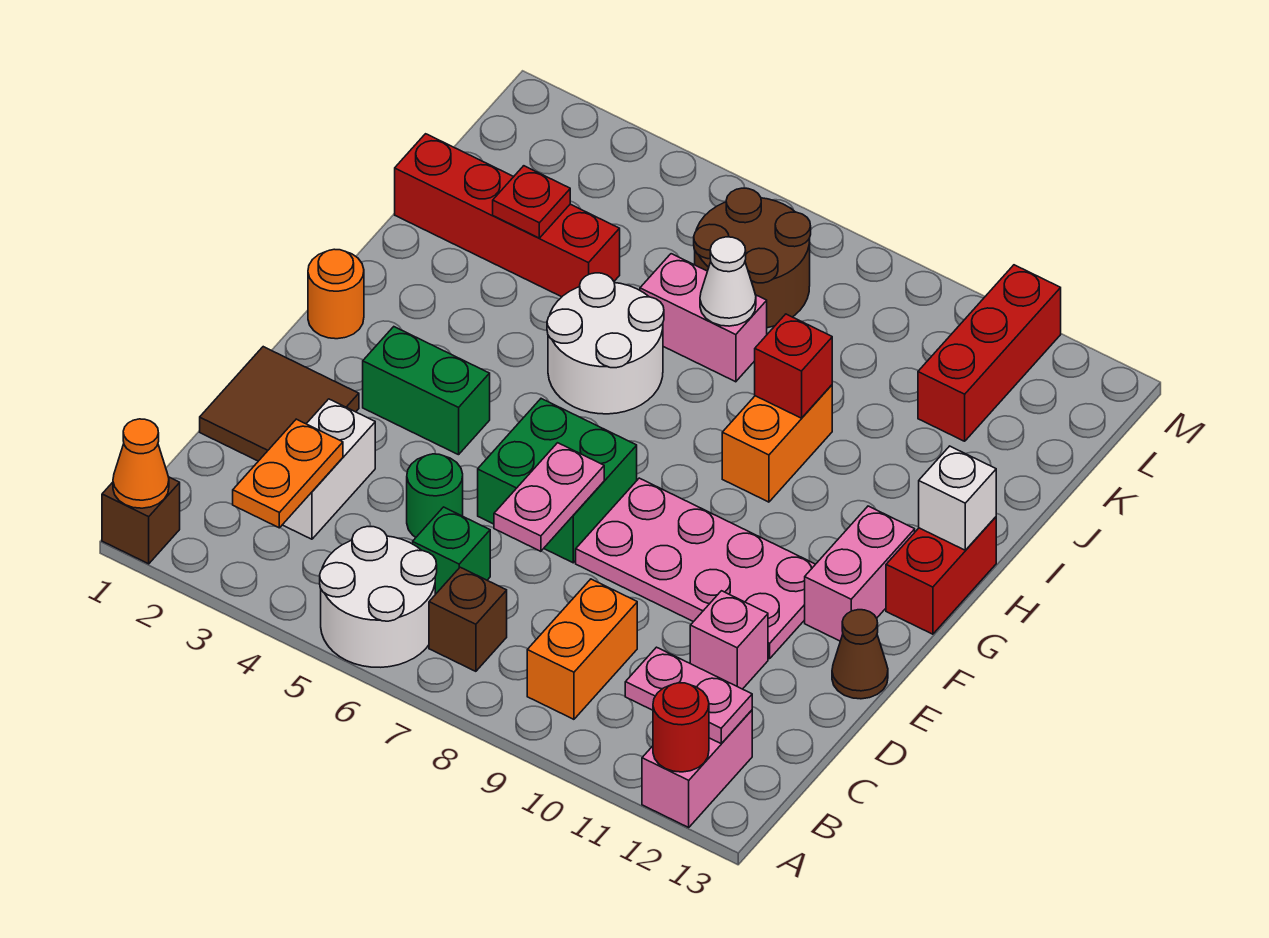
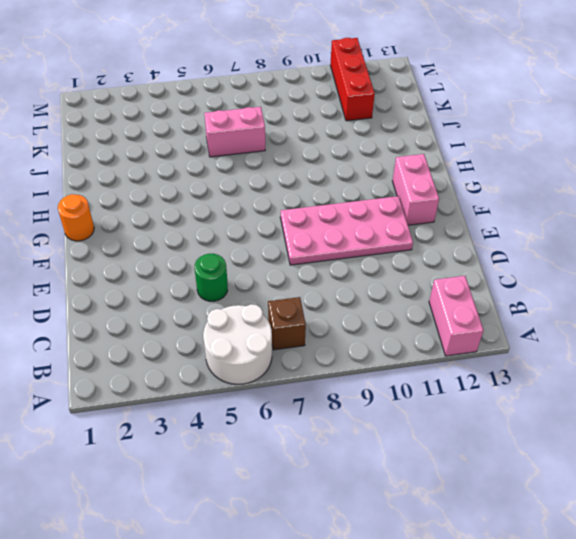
none -> brown brick A1 level 1
none -> orange brick B9:C9 level 1
none -> white brick C3:D3 level 1
none -> green brick C6 level 1

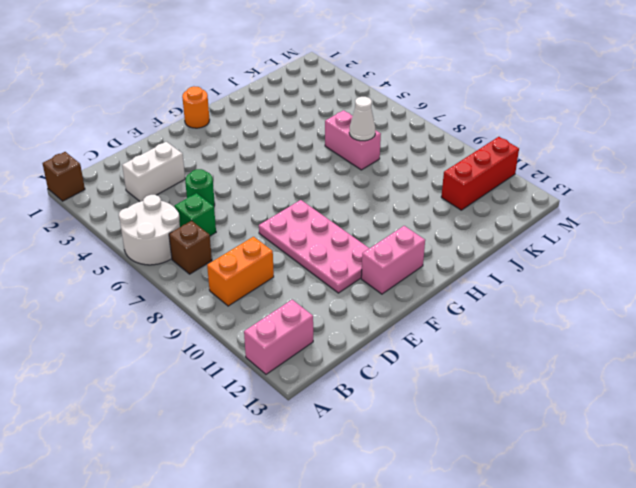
none -> brown tile D1:E2 level 1
none -> pink brick D11 level 1
none -> green brick E6:F7 level 1
none -> brown cone E13 level 1

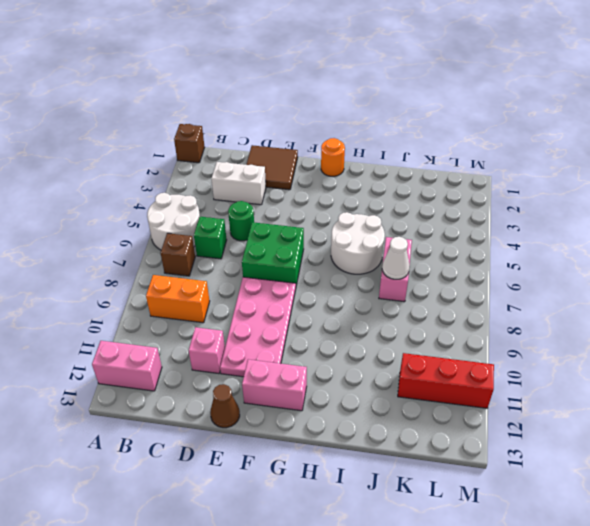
none -> green brick F3:F4 level 1
none -> red brick G13:H13 level 1
none -> orange brick H9:I9 level 1
none -> red brick J1:J4 level 1

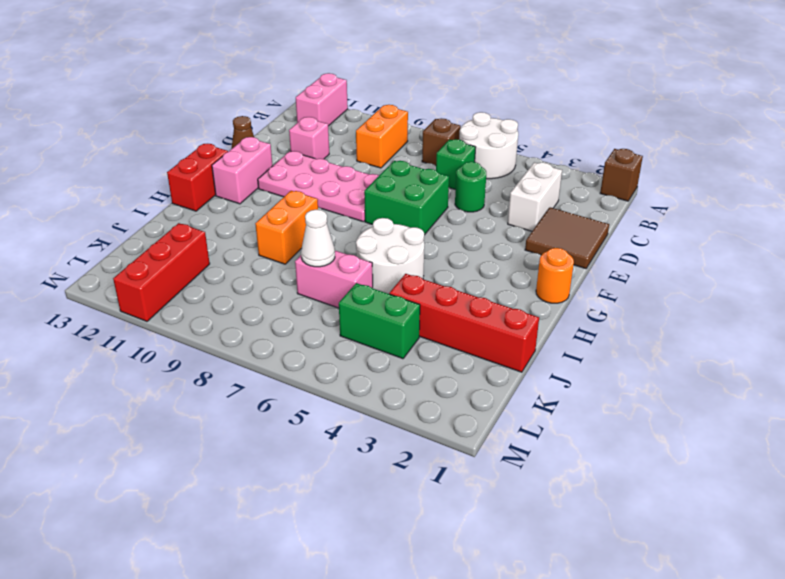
green brick K4:K5 level 1 -> green brick F3:F4 level 1
none -> brown round brick K6:L7 level 1
none -> orange cone A1 level 2
none -> red round brick A12 level 2
none -> orange plate B3:C3 level 2

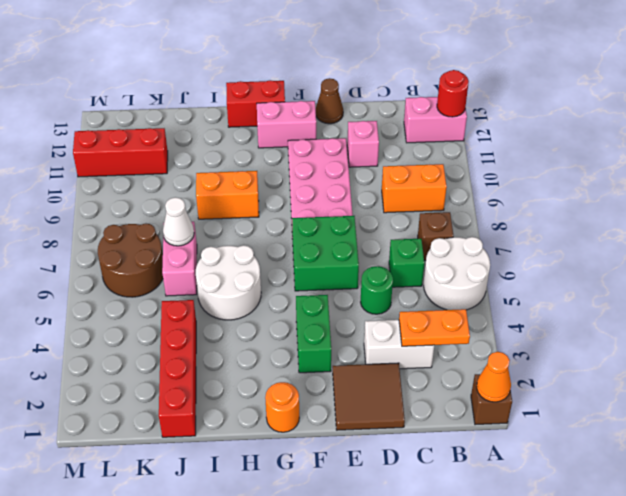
none -> pink plate B11:B12 level 2
none -> pink plate D7:E7 level 2
none -> white brick H13 level 2
none -> red brick I9 level 2

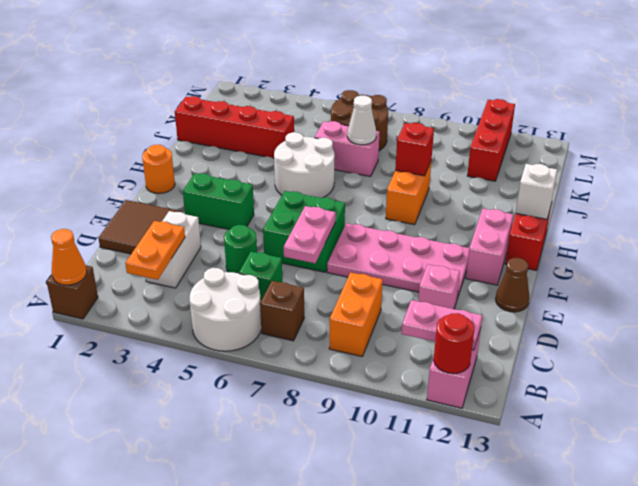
none -> red plate J3 level 2

